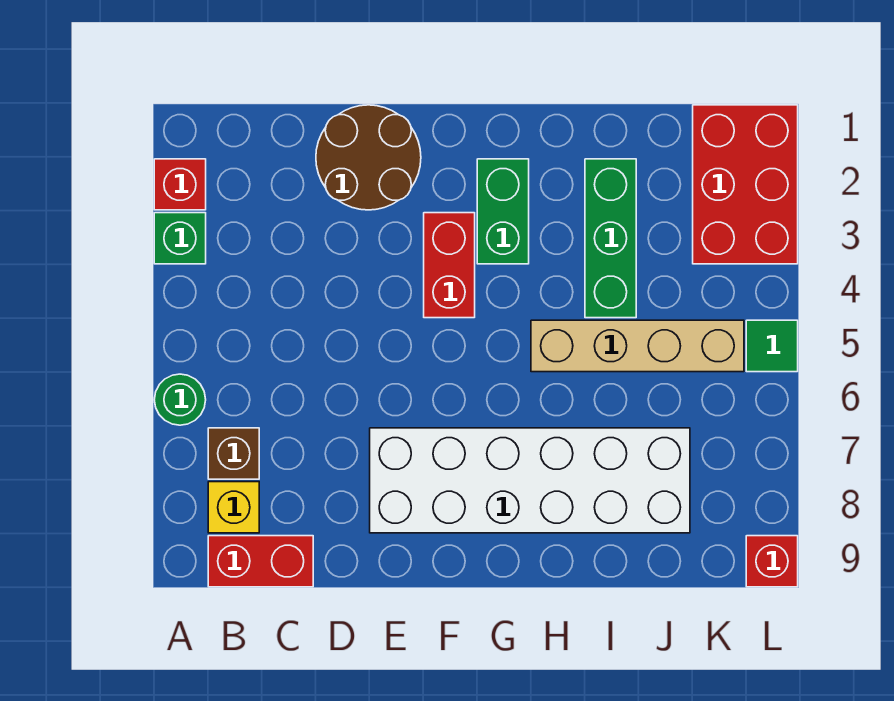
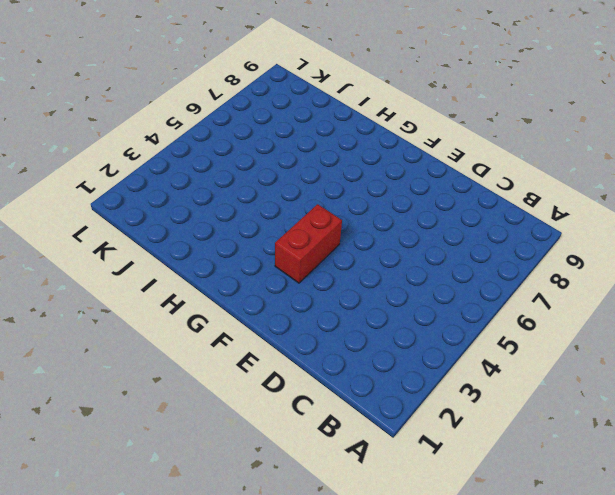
none -> red brick A2 level 1
none -> green brick A3 level 1
none -> green round brick A6 level 1

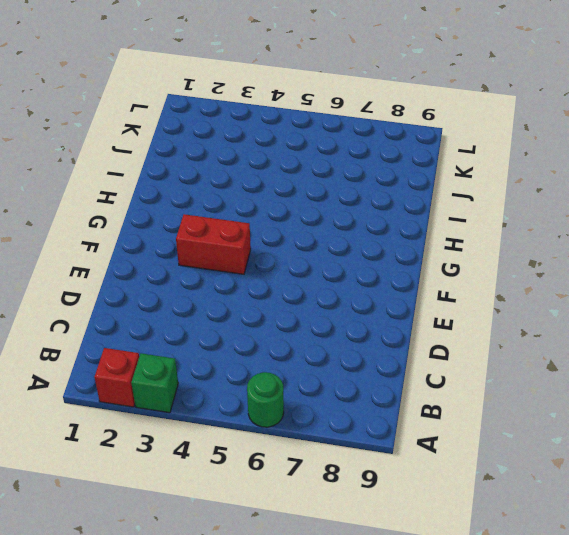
none -> brown brick B7 level 1
none -> yellow brick B8 level 1
none -> red brick B9:C9 level 1

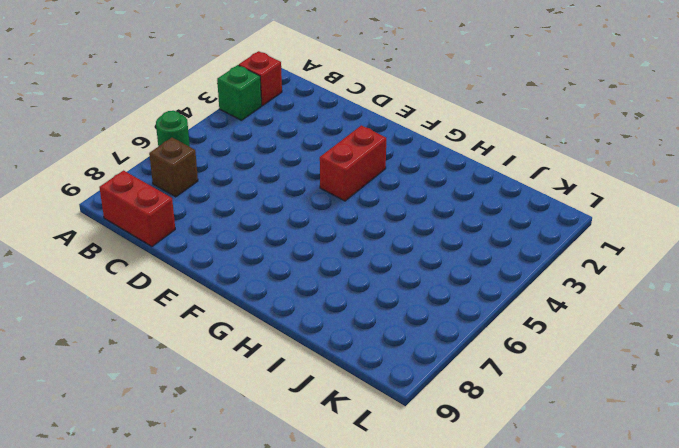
none -> yellow brick B8 level 1
none -> brown round brick D1:E2 level 1
none -> white brick E7:J8 level 1

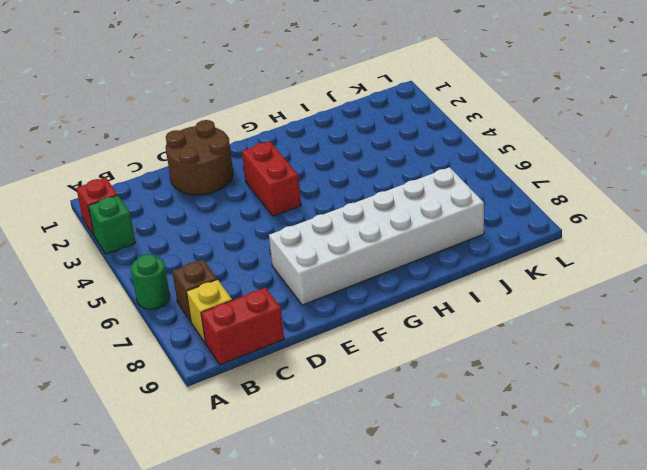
none -> green brick G2:G3 level 1
none -> tan brick H5:K5 level 1
none -> green brick I2:I4 level 1

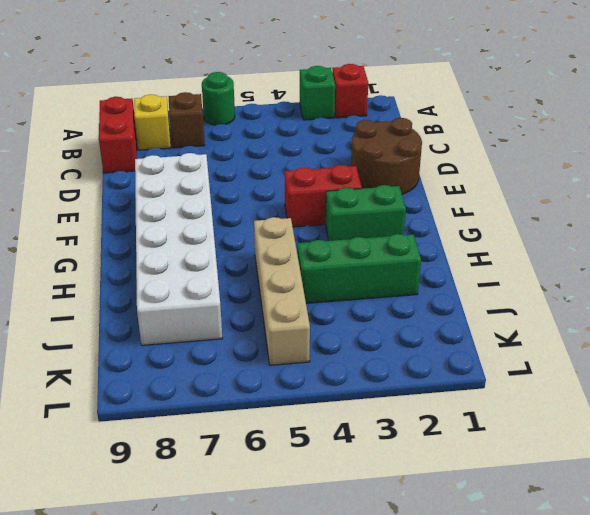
none -> red brick K1:L3 level 1
none -> green tile L5 level 1
none -> red brick L9 level 1

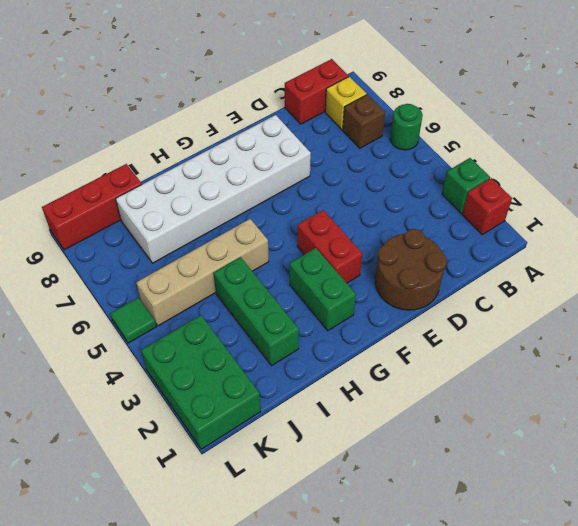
red brick J9:L9 level 1 -> red brick L9 level 1
green brick K1:L3 level 1 -> red brick K1:L3 level 1

